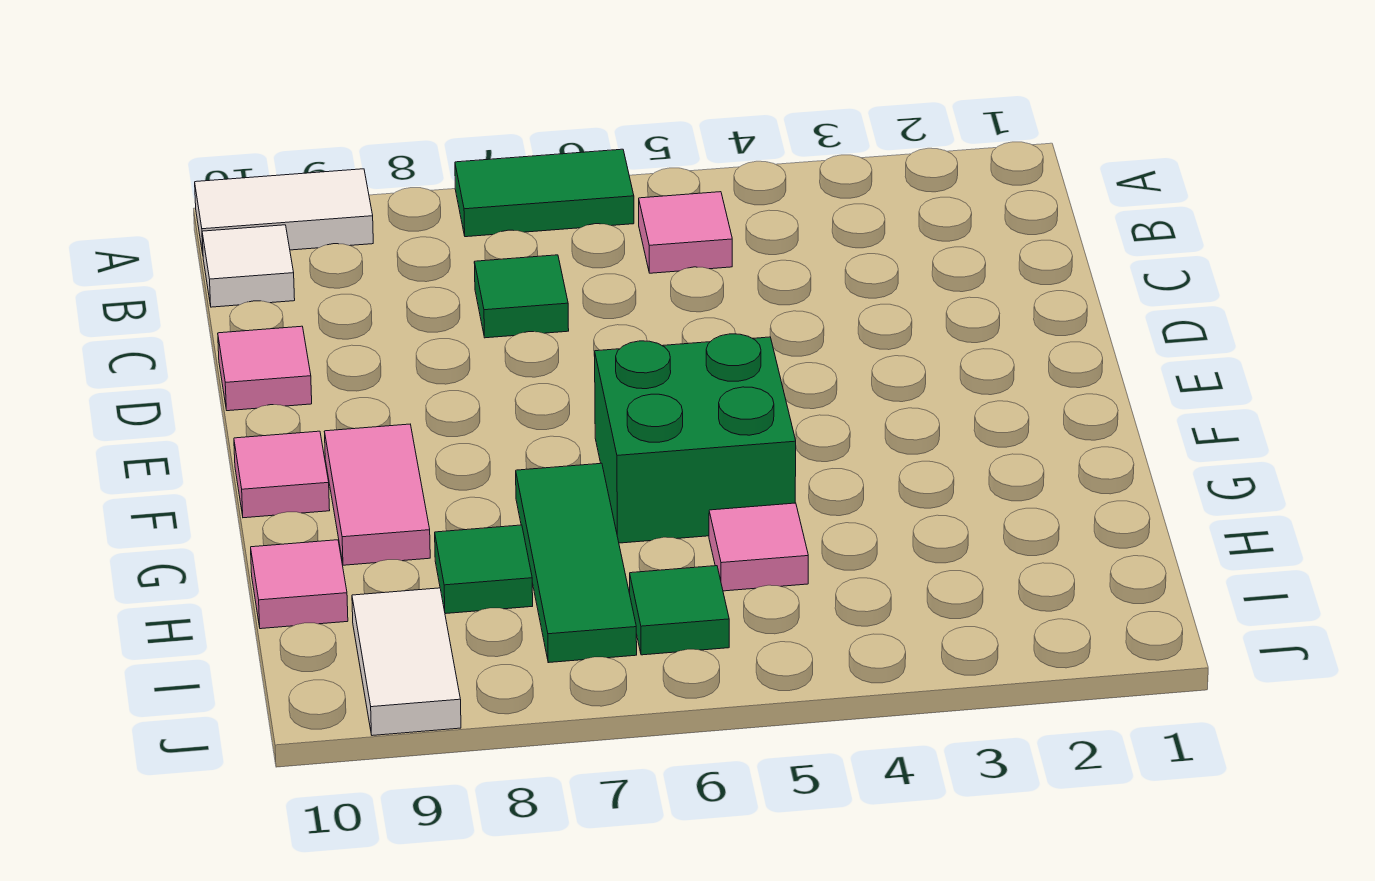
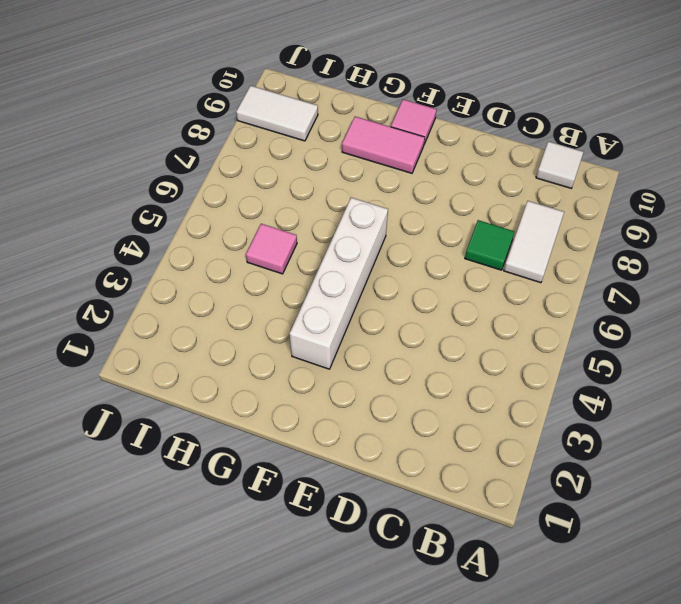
white tile B7:B8 level 1 -> white tile A9:A10 level 1
white brick F3:F6 level 1 -> green brick F5:G6 level 1
none -> green tile A6:A7 level 1
none -> pink tile B5 level 1
none -> pink tile D10 level 1

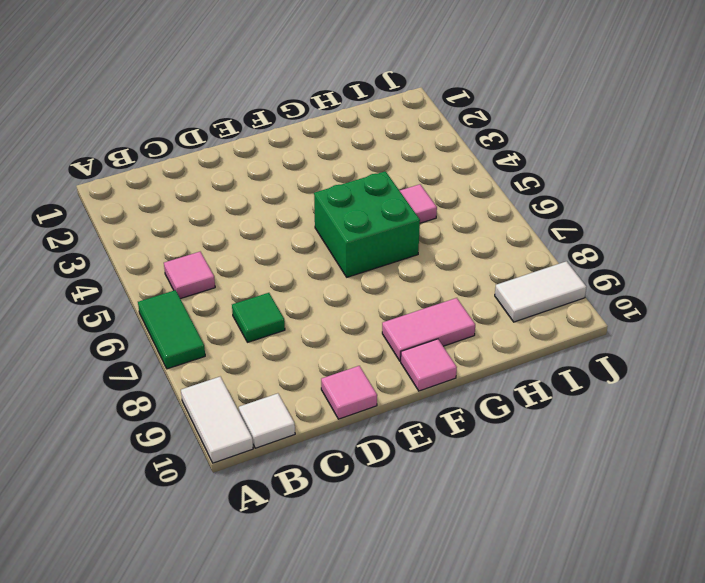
none -> green tile G7:I7 level 1
none -> green tile H8 level 1
none -> pink tile H10 level 1

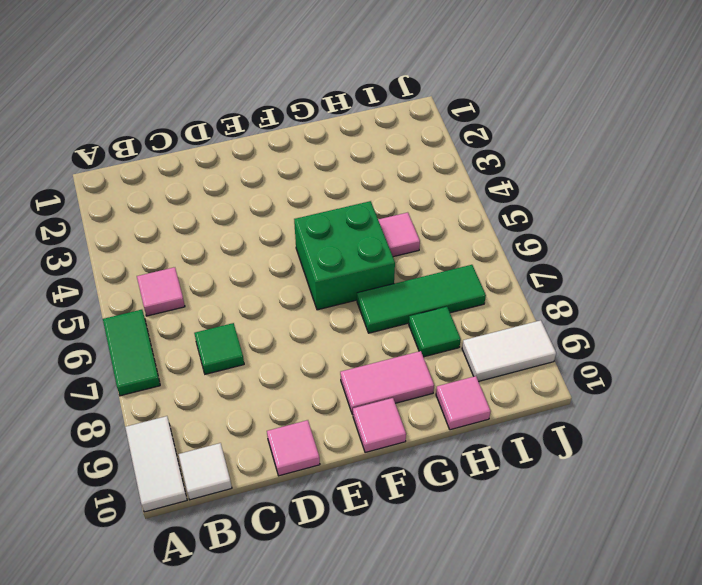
none -> green tile I6 level 1

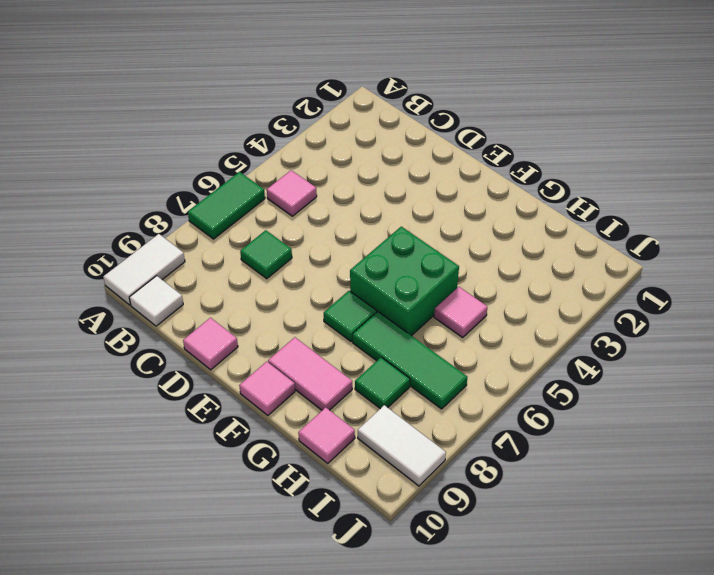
green tile F7 level 1 -> green tile I6 level 1

